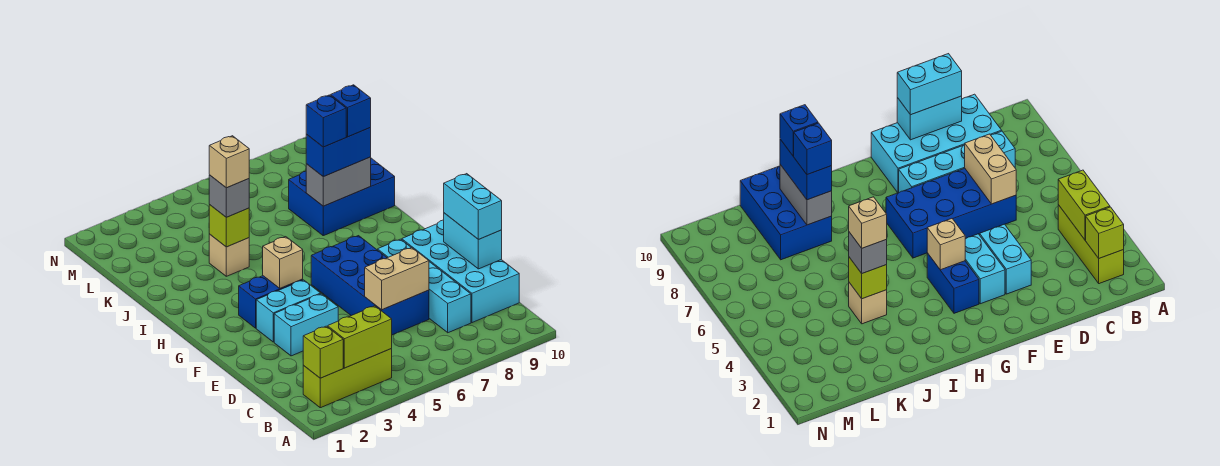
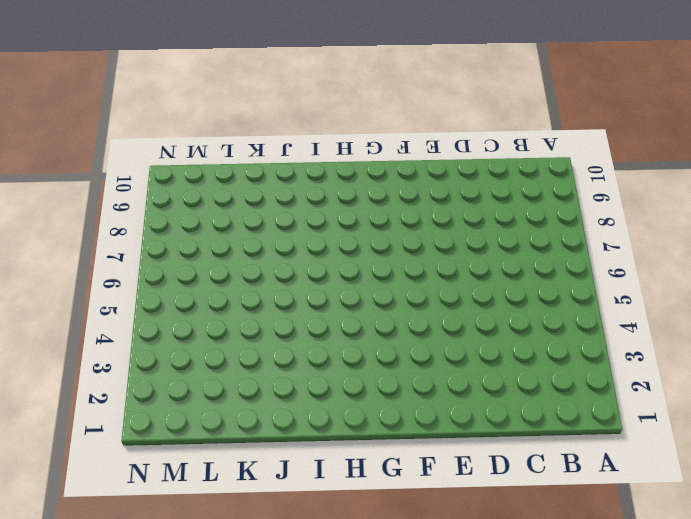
none -> lime brick B2:B4 level 1
none -> cyan brick C8:F8 level 1
none -> cyan brick C9:F10 level 1

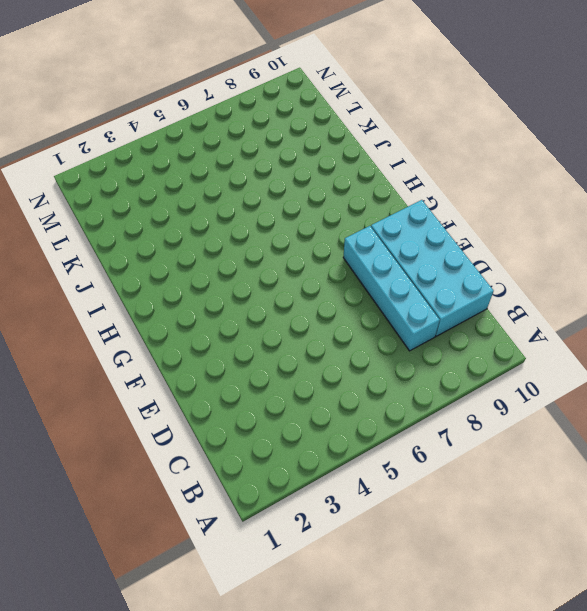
none -> lime brick B2:B4 level 1
none -> blue brick D6:G7 level 1
none -> cyan brick E3:E4 level 1

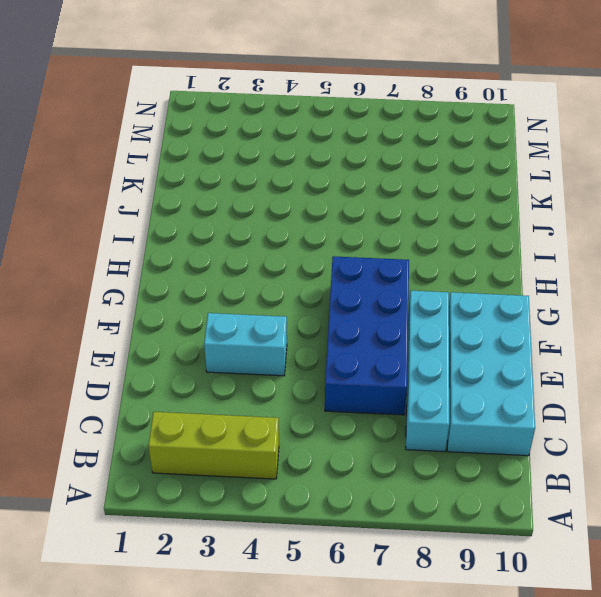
none -> cyan brick F3:F4 level 1
none -> blue brick G3:G4 level 1
none -> tan brick J4 level 1

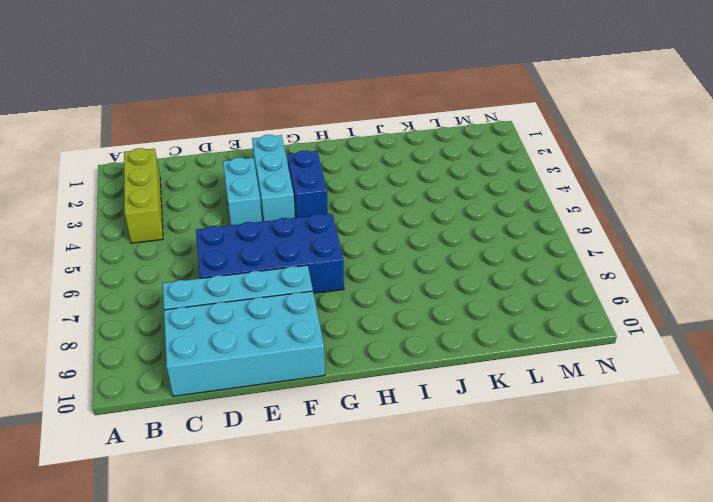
cyan brick F2:F4 level 1 -> cyan brick F3:F4 level 1
none -> tan brick J4 level 1
none -> blue brick J8:K10 level 1
none -> lime brick B2 level 2

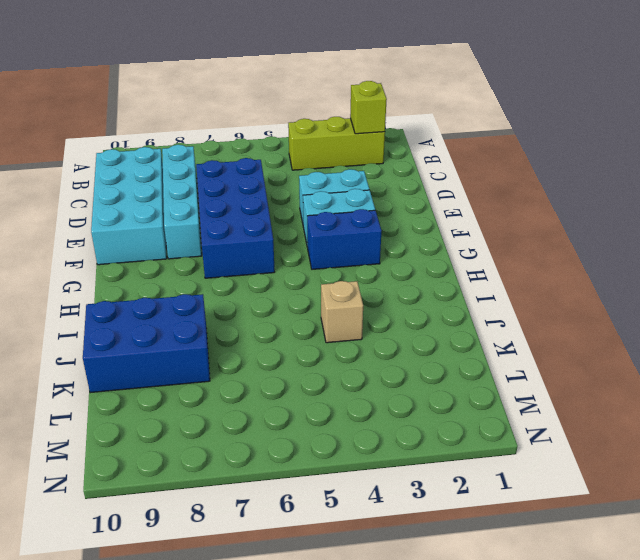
none -> lime brick B3:B4 level 2
none -> tan brick D6:D7 level 2
none -> cyan brick D10:E10 level 2

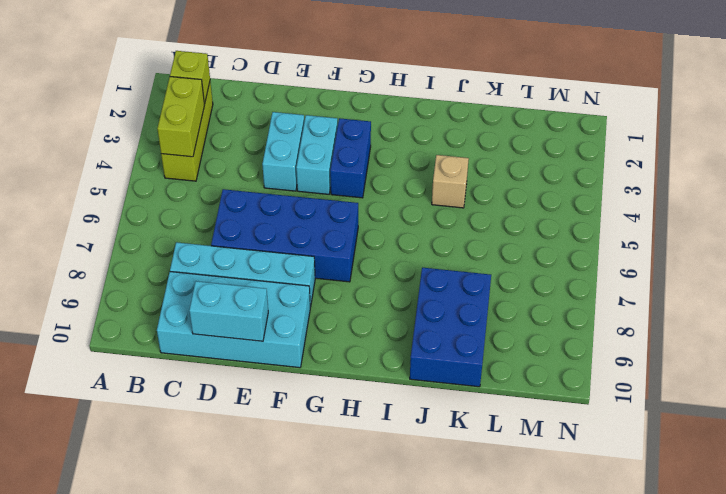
none -> tan brick D6:D7 level 2
none -> tan brick G4 level 2
none -> lime brick J4 level 2

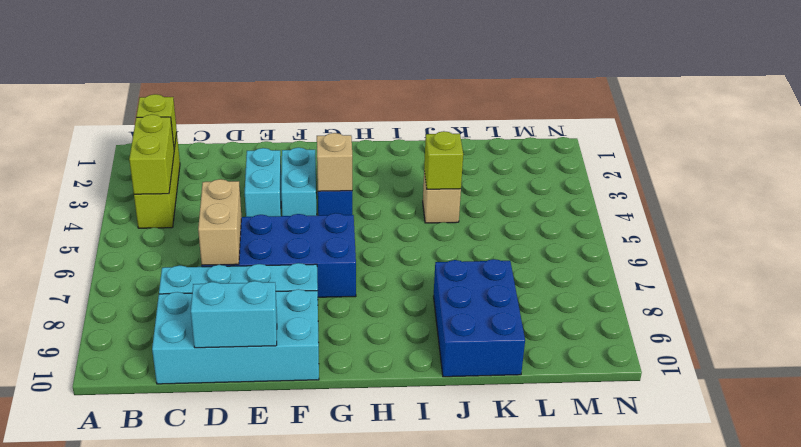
none -> grey brick J8:J9 level 2
none -> cyan brick D10:E10 level 3
none -> grey brick J4 level 3

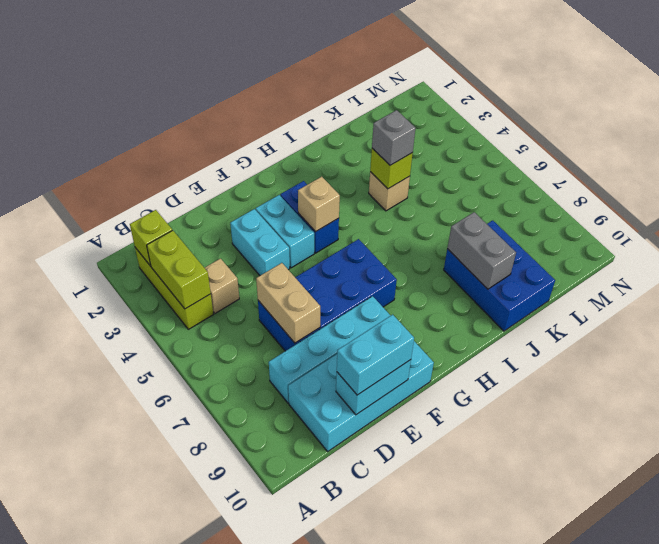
tan brick C4 level 1 -> tan brick J4 level 4
none -> blue brick J8:J9 level 3
none -> blue brick J8 level 4
none -> blue brick J9 level 4

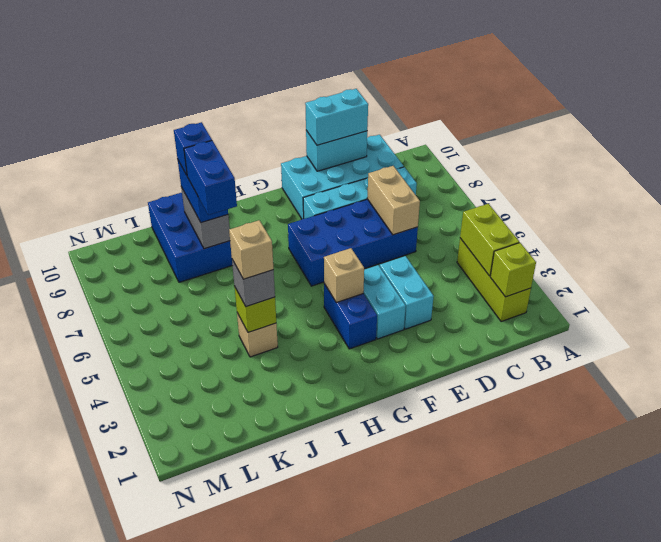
blue brick J7:J8 level 4 -> blue brick J8 level 4

